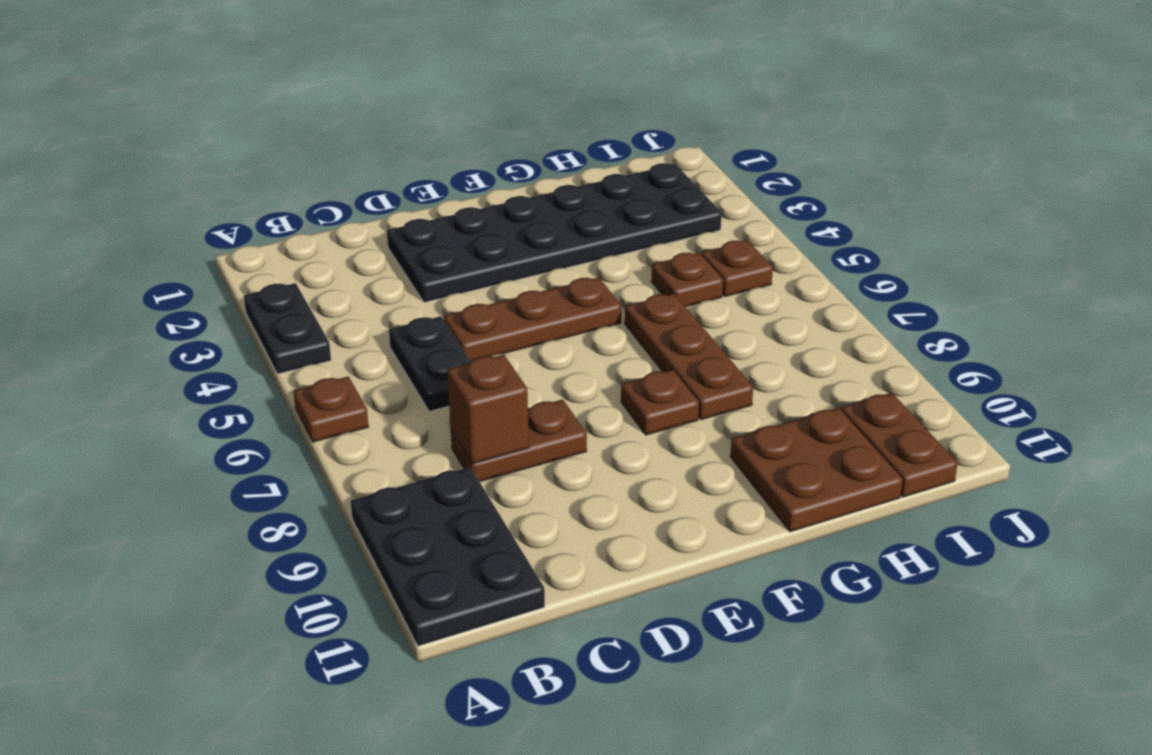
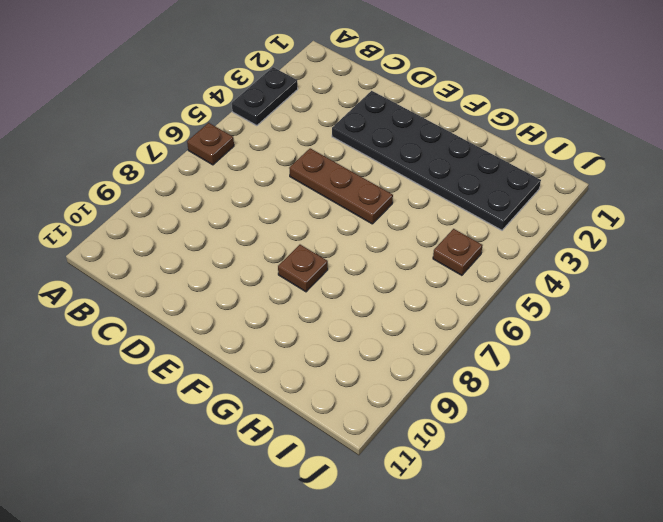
none -> black plate A9:B11 level 1
none -> black plate C5:C6 level 1
none -> brown plate C8:D8 level 1

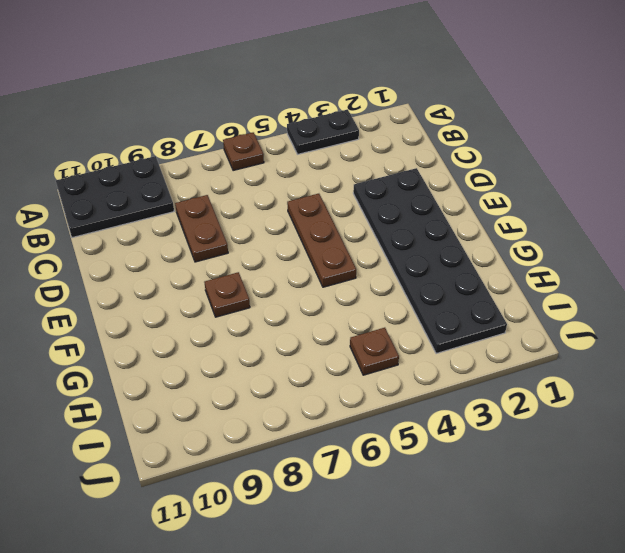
none -> black plate C5:C6 level 1
none -> brown plate G6:G8 level 1
none -> brown plate G10:H11 level 1

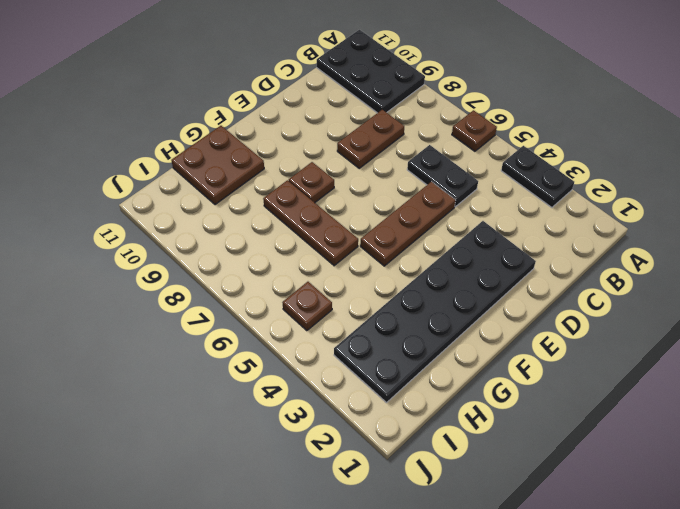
none -> brown plate H5 level 1
none -> brown plate I10:I11 level 1
none -> brown brick C8 level 2

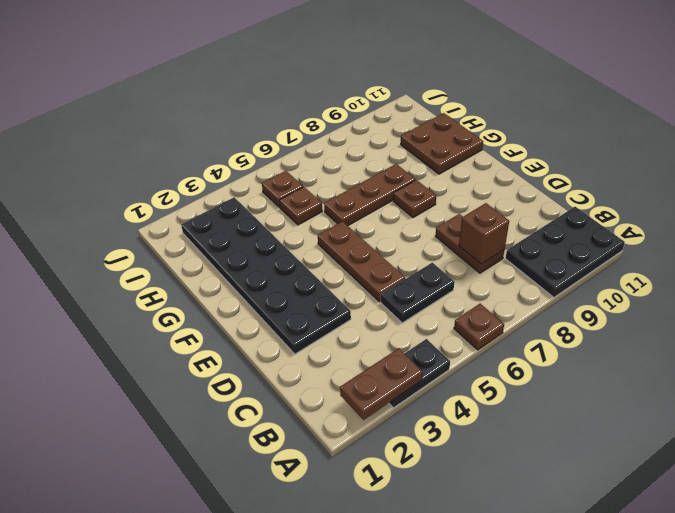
brown plate A2:A3 level 2 -> brown plate I10:I11 level 1

